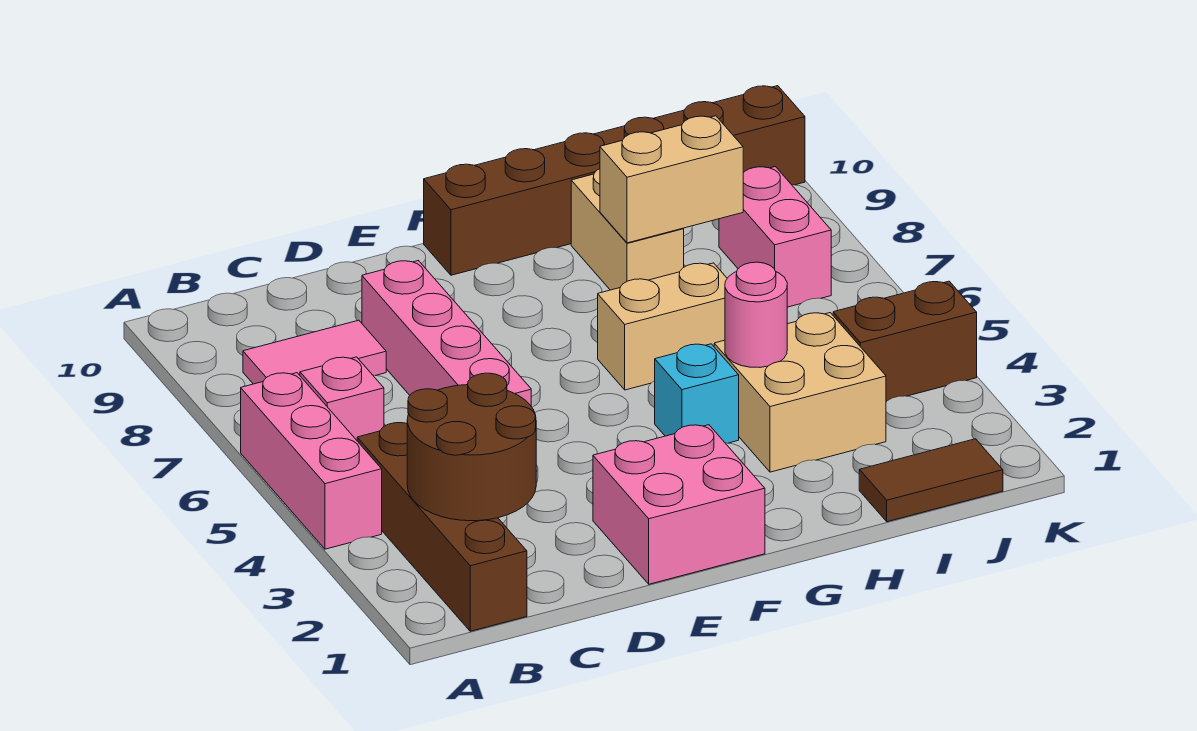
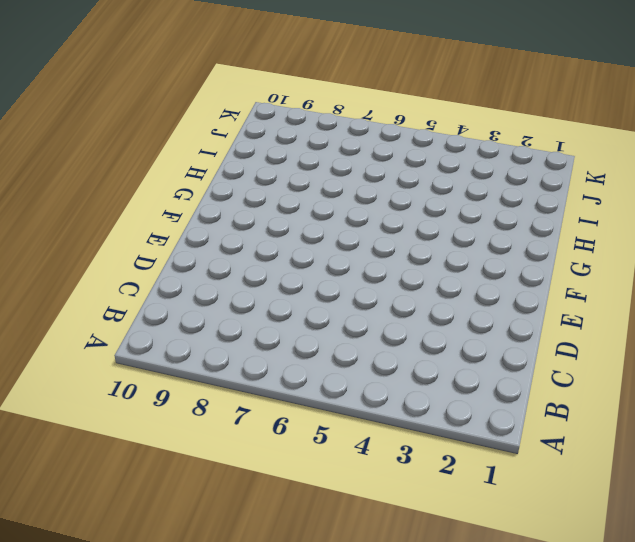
none -> pink brick A4:A6 level 1
none -> brown brick B1:B4 level 1
none -> pink brick B6 level 1

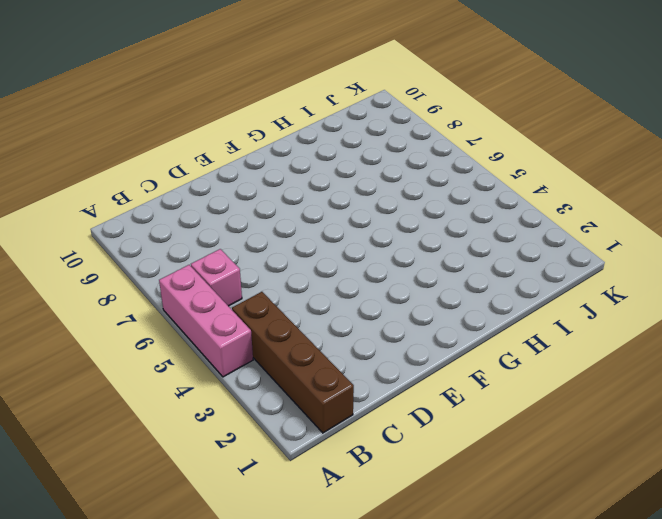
none -> pink tile B8:C8 level 1
none -> pink brick D5:D8 level 1
none -> pink brick E1:F2 level 1

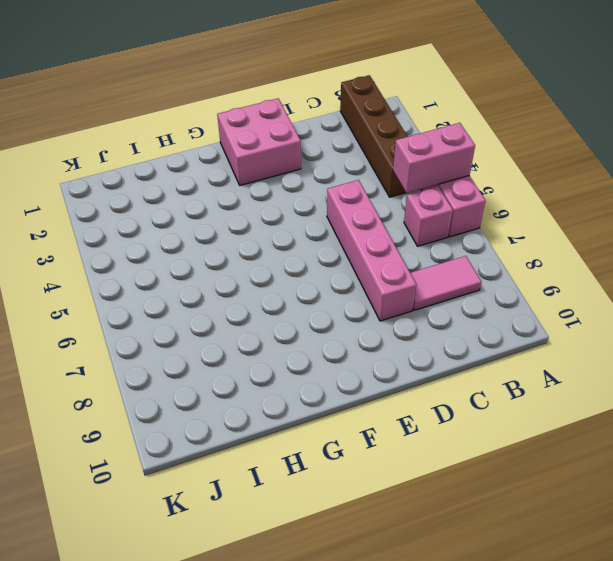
pink brick A5:B5 level 2 -> pink brick J7:J8 level 1
none -> brown brick F10:K10 level 1
none -> cyan brick G4 level 1
none -> tan brick G6:H6 level 1

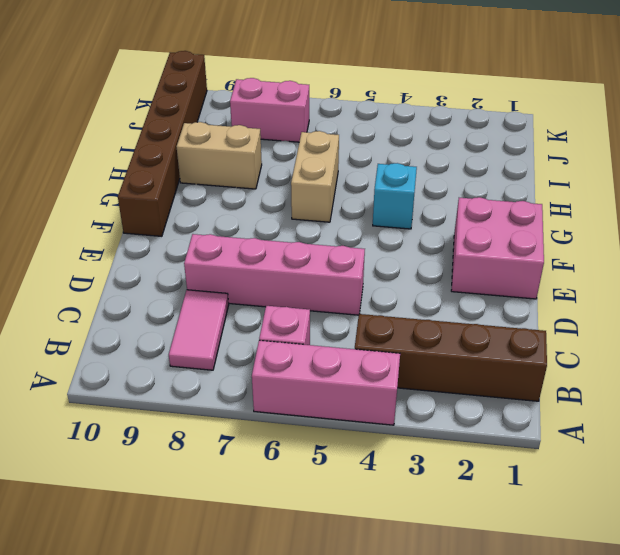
none -> tan brick H3:I4 level 1
none -> brown tile I1:J1 level 1
none -> brown brick J4:K4 level 1

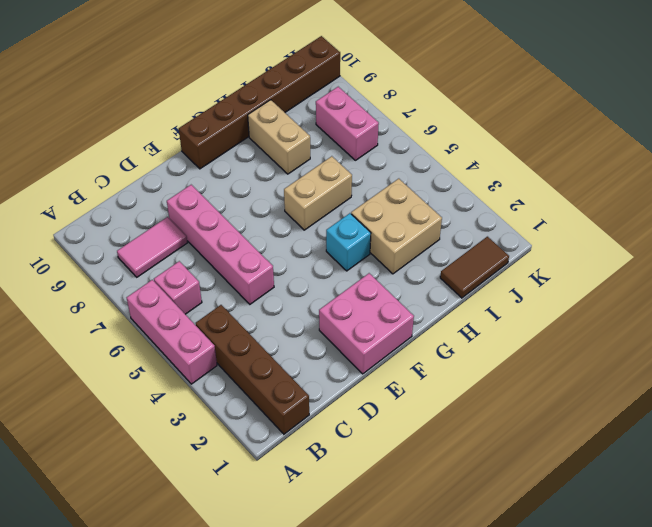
none -> brown brick J4:K4 level 1
none -> brown round brick B2:C3 level 2
none -> pink round brick H4 level 2

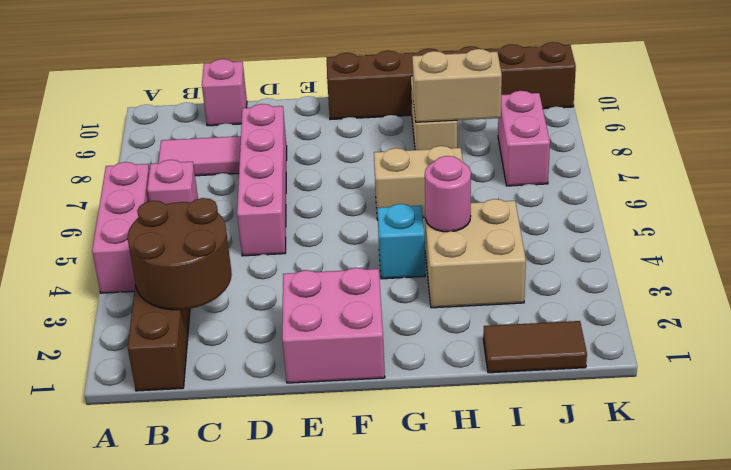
pink brick C10 level 1 -> none
none -> brown brick J4:K4 level 1

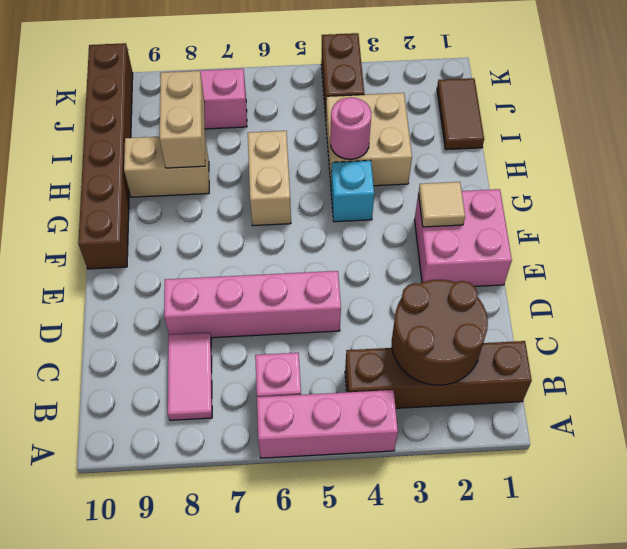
tan tile F2 level 2 -> none

